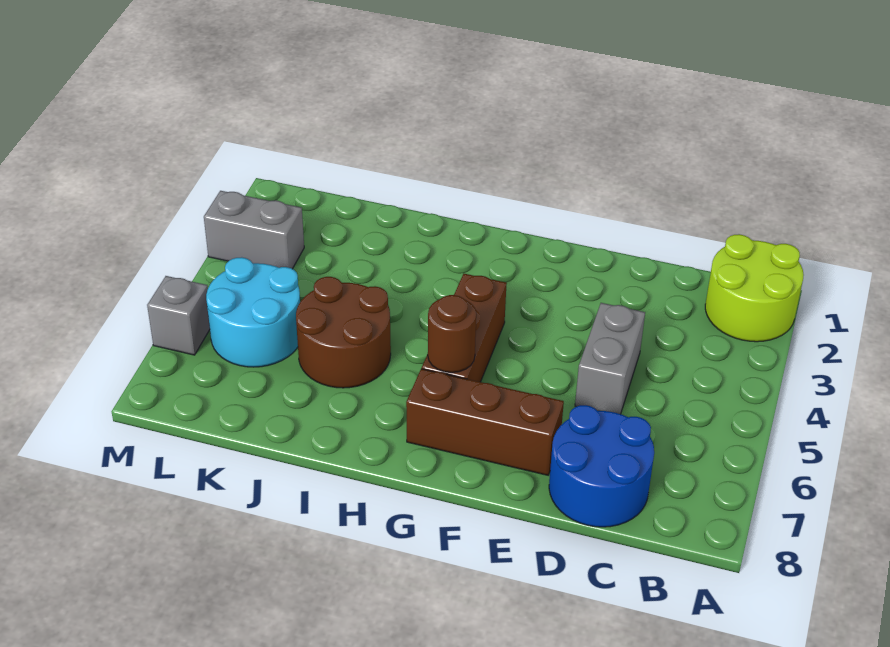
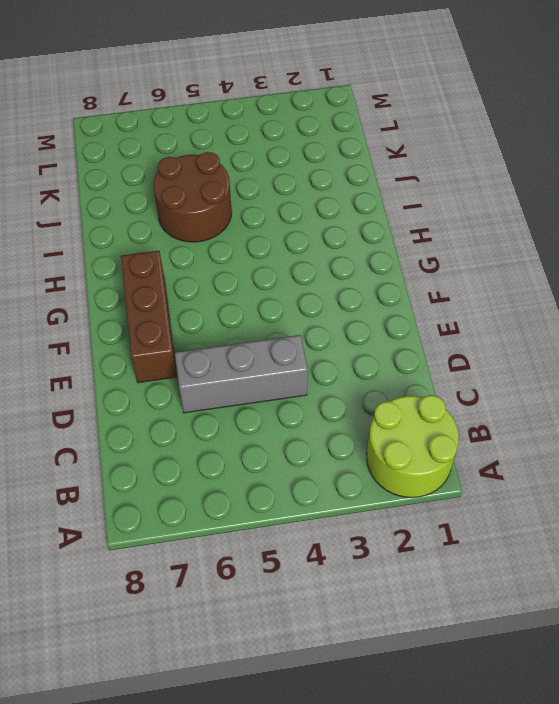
grey brick D4:D6 level 1 -> grey brick D4:D5 level 1
none -> blue round brick C7:D8 level 1
none -> brown brick G4:G6 level 1

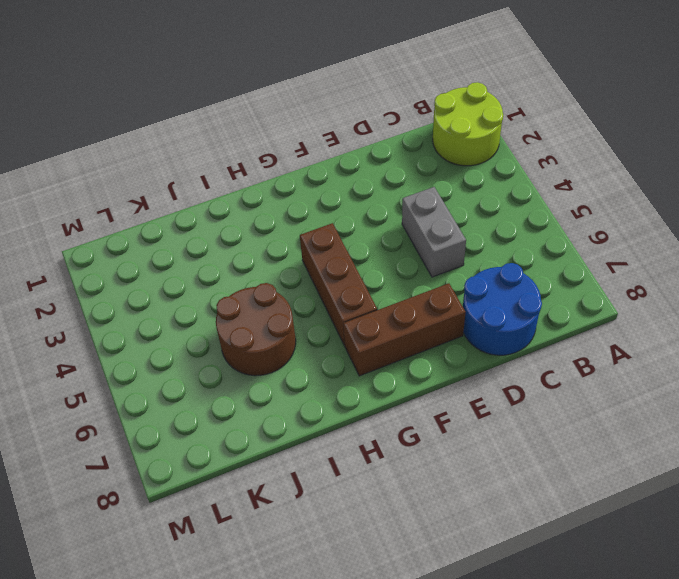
none -> cyan round brick K5:L6 level 1
none -> grey brick L3:M3 level 1

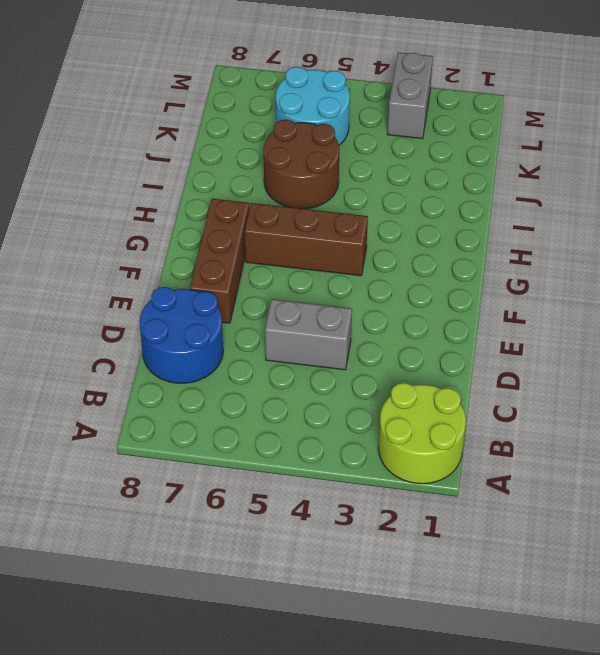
none -> grey brick M6 level 1
none -> brown round brick G6 level 2

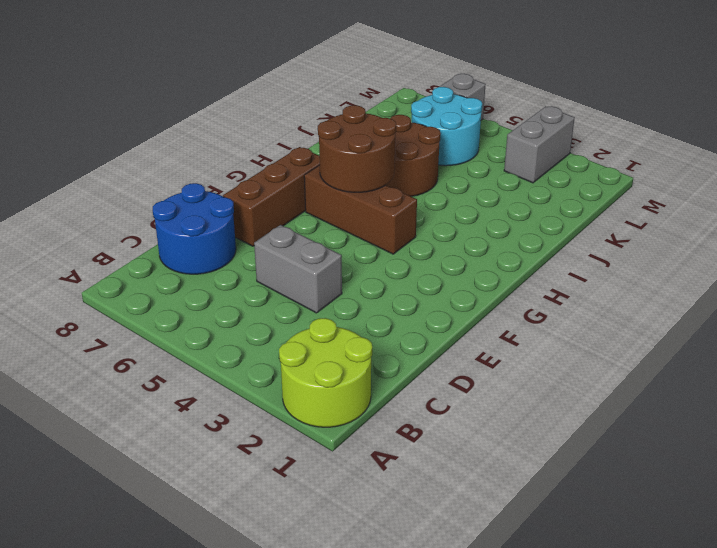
brown round brick G5:H6 level 2 -> brown round brick G6 level 2

